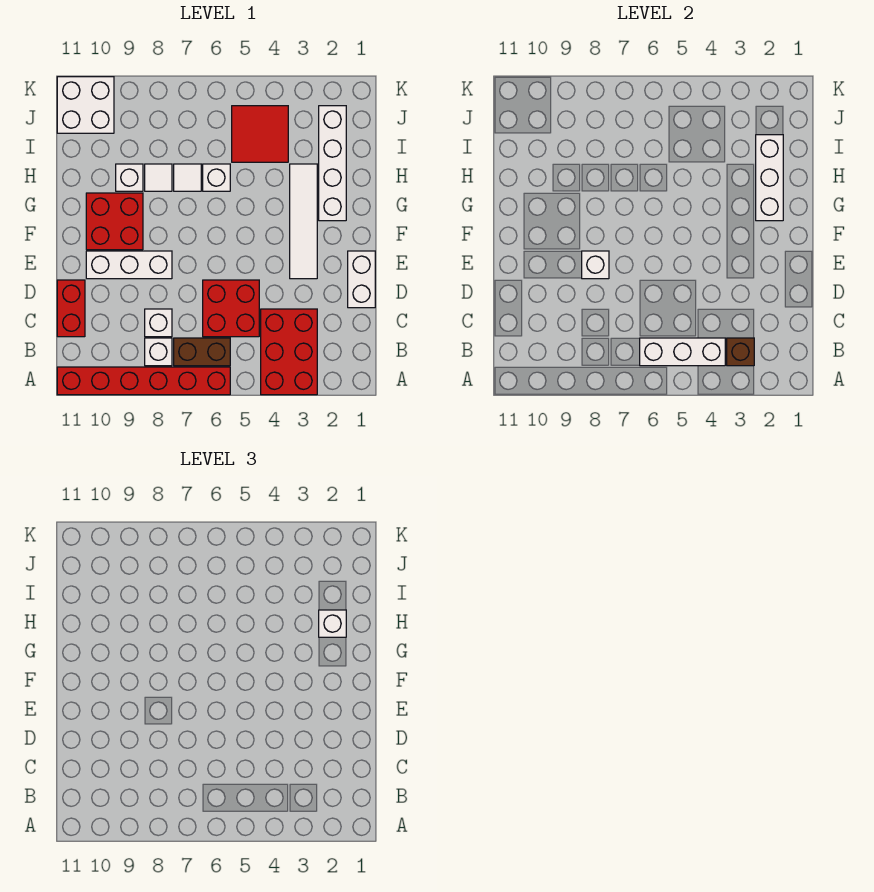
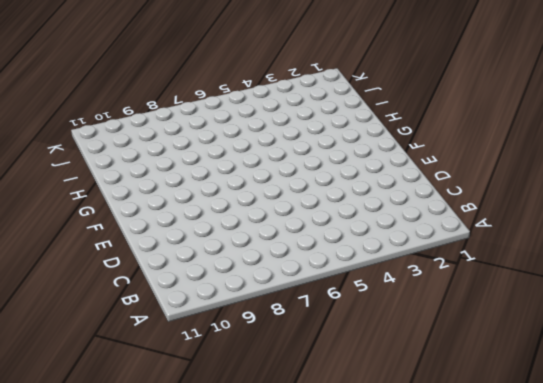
none -> red brick A3:C4 level 1
none -> red brick A6:A11 level 1
none -> brown brick B6:B7 level 1

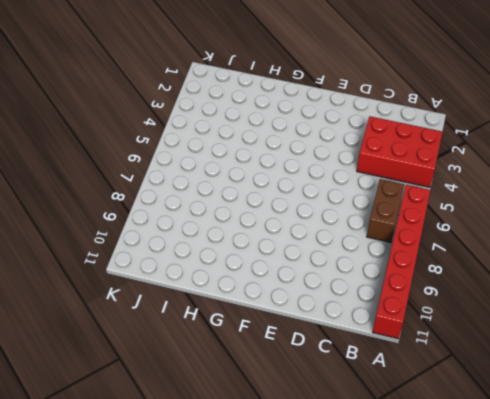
none -> white brick B8 level 1
none -> red brick C5:D6 level 1
none -> white brick C8 level 1

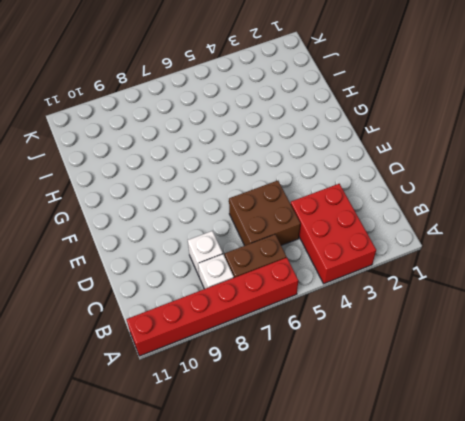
brown brick C5:D6 level 1 -> red brick C5:D6 level 1
none -> red brick C11:D11 level 1
none -> white brick D1:E1 level 1
none -> white tile E3:H3 level 1

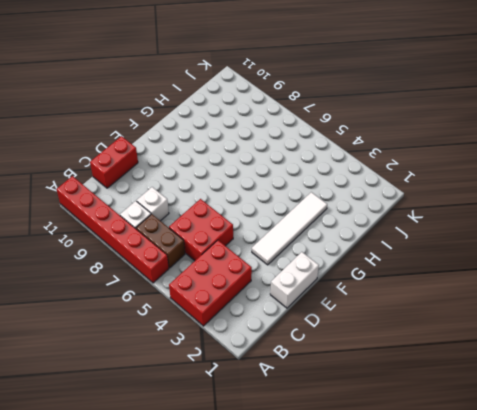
none -> white brick E8:E10 level 1
none -> red brick F9:G10 level 1
none -> white brick G2:J2 level 1

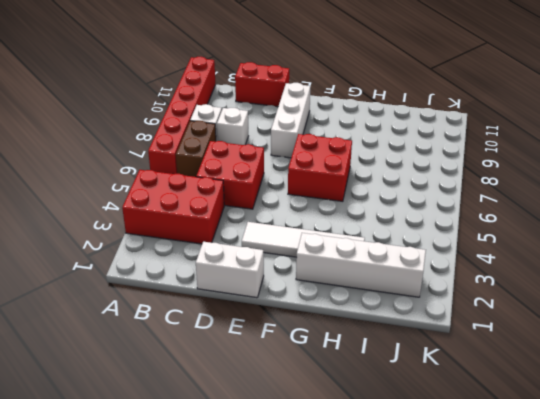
red brick F6:G7 level 1 -> red brick F9:G10 level 1
none -> white brick H6 level 1
none -> white tile H7 level 1
none -> white tile H8 level 1

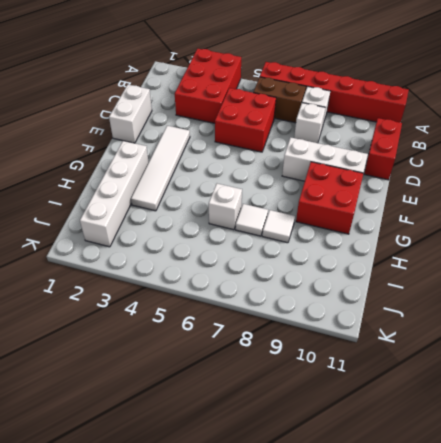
none -> white brick H9 level 1
none -> red tile I4:J5 level 1
none -> white brick J10:K11 level 1

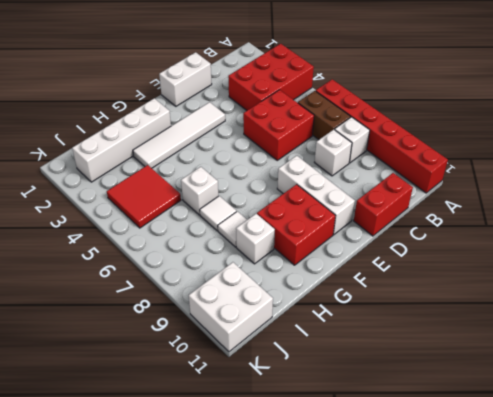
none -> brown brick B3 level 2
none -> white brick B4:B6 level 2
none -> white brick E8 level 2

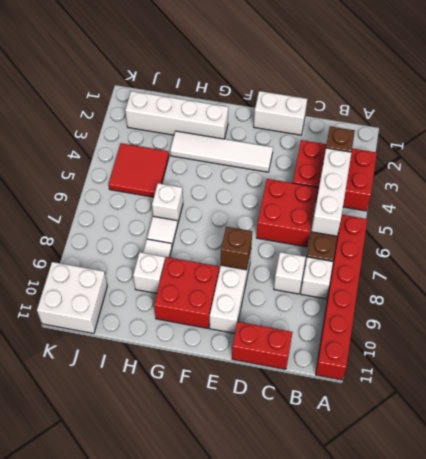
brown brick E8 level 2 -> white brick E8 level 2
none -> white brick G2:I2 level 2
none -> white brick H2 level 3

